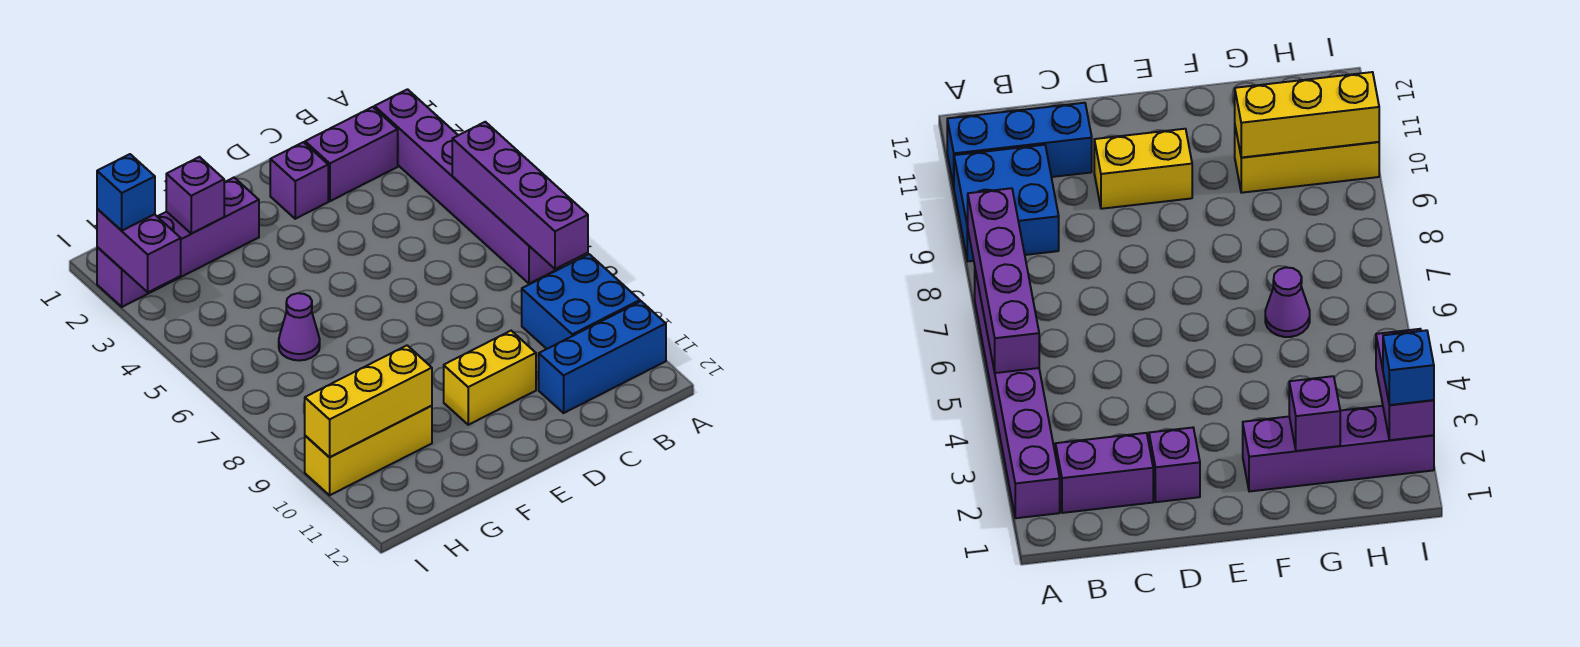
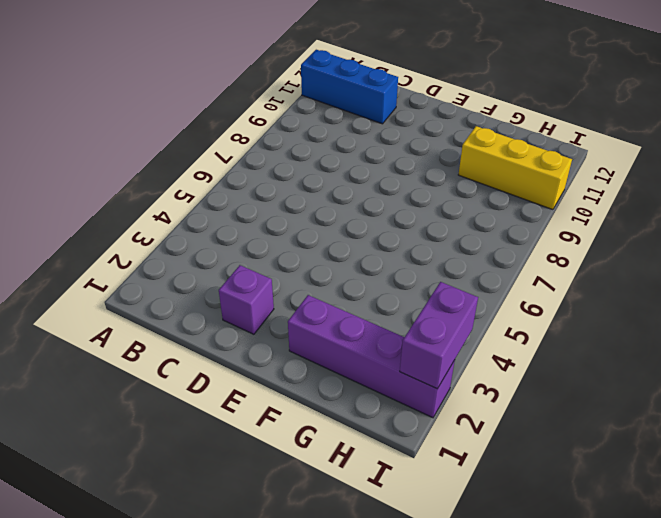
none -> purple brick A2:A7 level 1
none -> blue brick A9:B10 level 1
none -> purple brick B2:C2 level 1

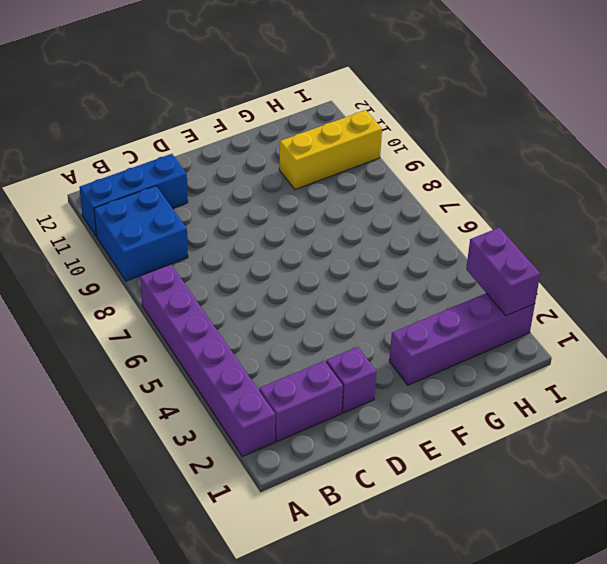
none -> yellow brick D10:E10 level 1
none -> purple cone G6 level 1
none -> purple brick A5:A8 level 2

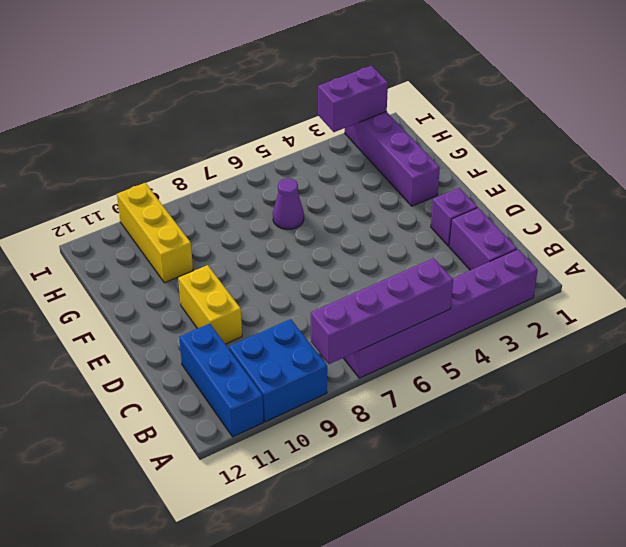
none -> purple brick G2 level 2
none -> yellow brick G10:I10 level 2
none -> blue brick I2 level 3

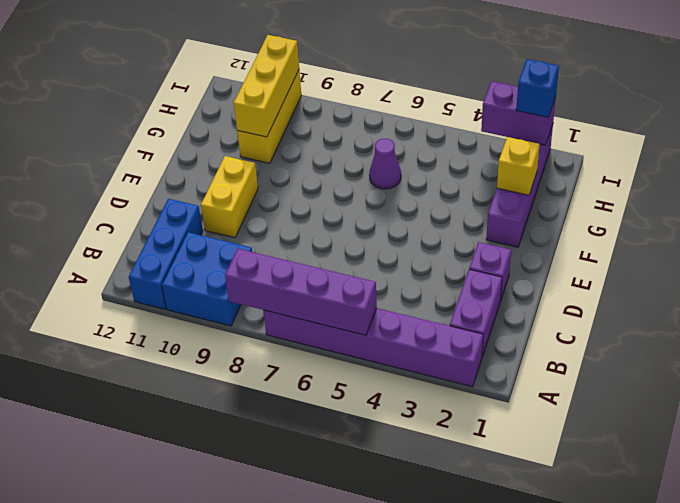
yellow brick G2 level 2 -> purple brick G2 level 2

